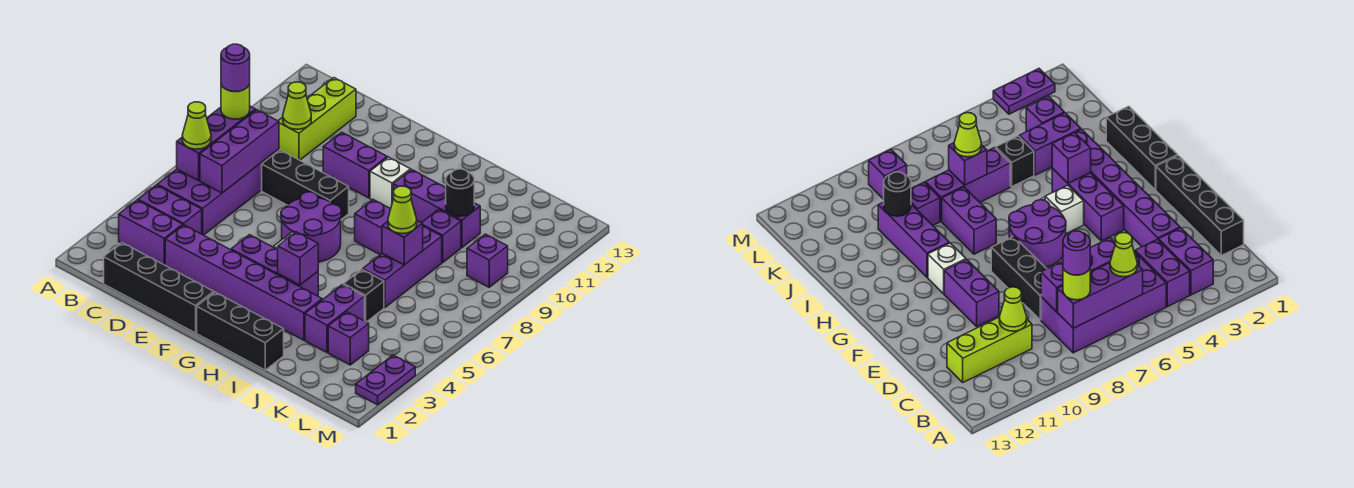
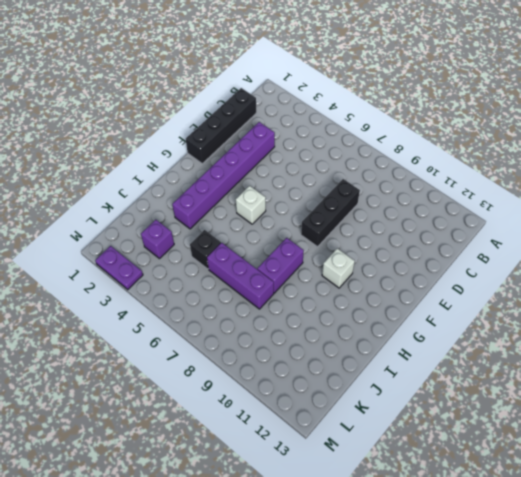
none -> purple brick B3:C3 level 1
none -> purple brick B4:C4 level 1
none -> purple brick B5:C8 level 1
none -> lime brick C10:C12 level 1

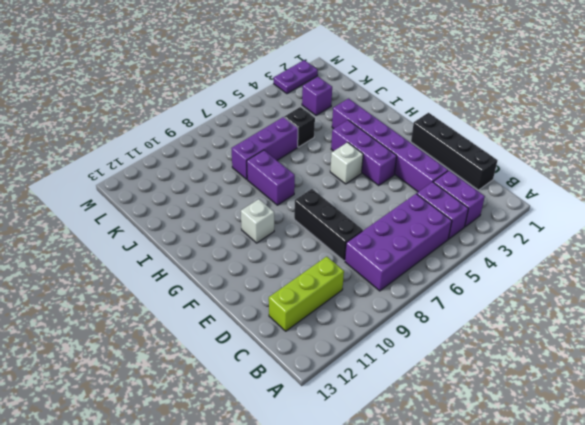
none -> purple brick E10:F10 level 1
none -> purple round brick F6:G7 level 1
none -> black brick G1:I1 level 1
none -> purple brick H10:J10 level 1

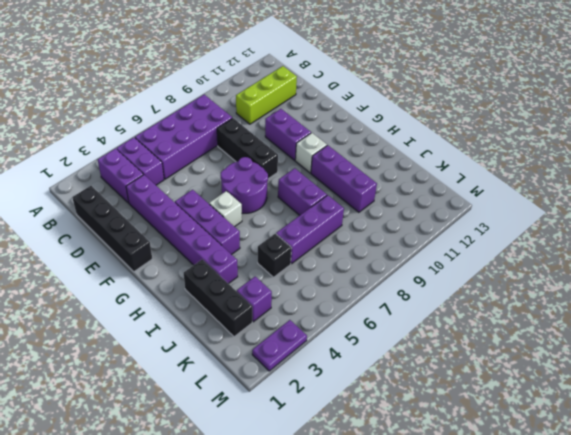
black brick I2:K2 level 1 -> black brick G1:I1 level 1
none -> purple brick J3:J4 level 1
none -> purple brick J9 level 1
none -> purple brick L9 level 1
none -> purple brick B6:B8 level 2

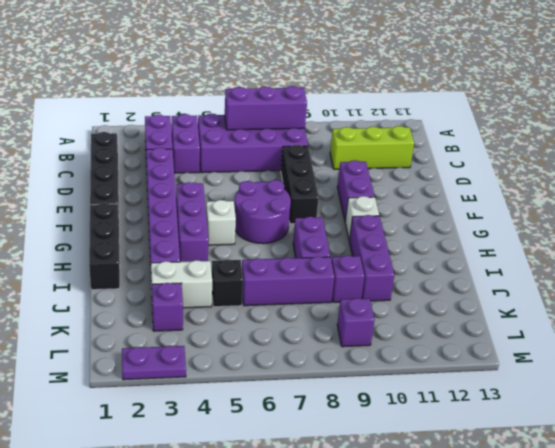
white brick J3:J4 level 1 -> purple brick J3:J4 level 1
none -> purple brick C6:C8 level 2
none -> lime cone C10 level 2
none -> purple brick H4 level 2
none -> purple brick J7 level 2

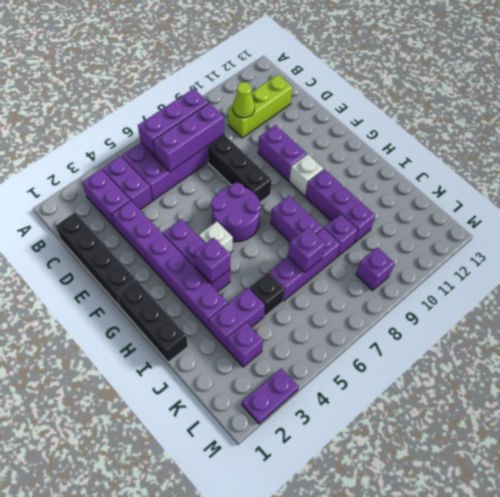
none -> black round brick J10 level 2
none -> lime cone B6 level 3
none -> lime round brick B8 level 3
none -> lime cone J7 level 3

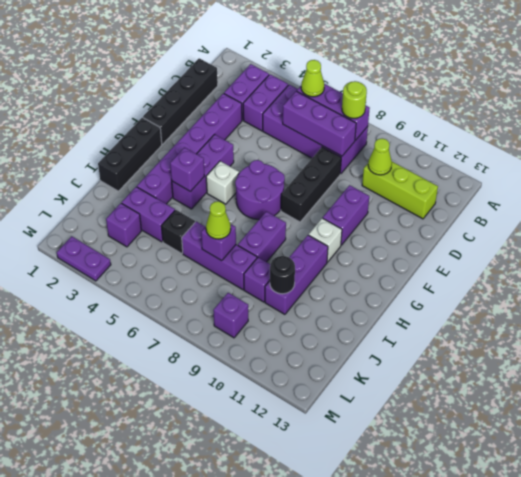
none -> purple round brick B8 level 4

